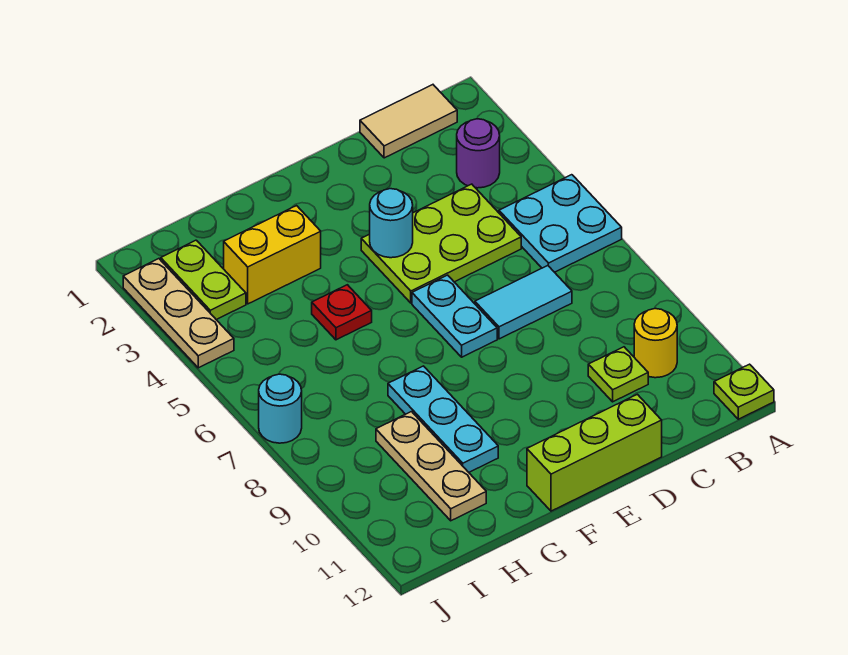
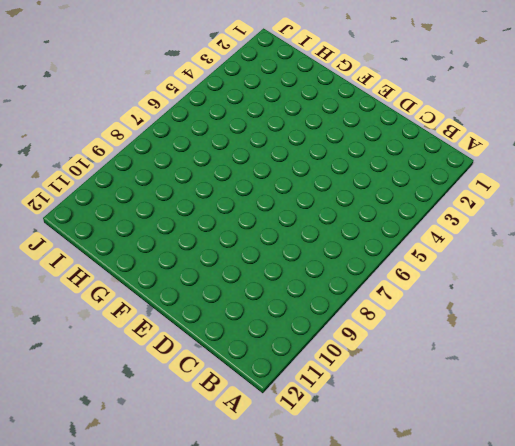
none -> cyan plate A5:B6 level 1
none -> lime plate A12 level 1
none -> tan tile B1:C1 level 1

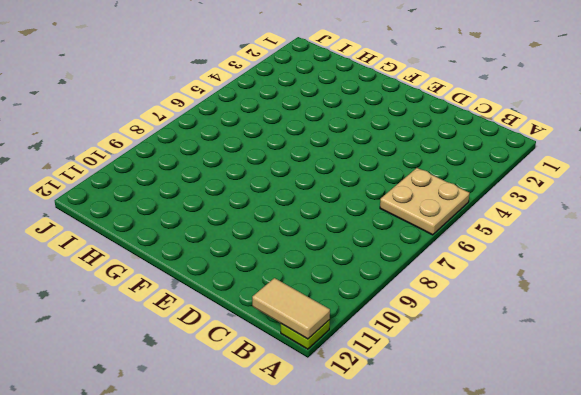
tan plate A5:B6 level 1 -> cyan plate A5:B6 level 1
tan tile A12:B12 level 2 -> tan tile B1:C1 level 1
none -> purple round brick B3 level 1
none -> yellow round brick B10 level 1
none -> lime plate C4:E5 level 1

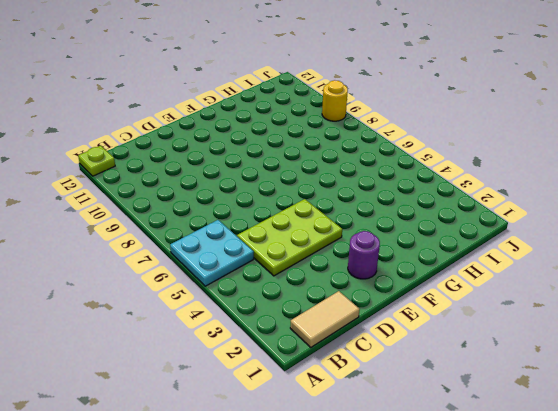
purple round brick E2 level 1 -> purple round brick B3 level 1
yellow round brick J9 level 1 -> yellow round brick B10 level 1
none -> cyan tile C7:D7 level 1
none -> lime plate C10 level 1
none -> lime brick D12:F12 level 1

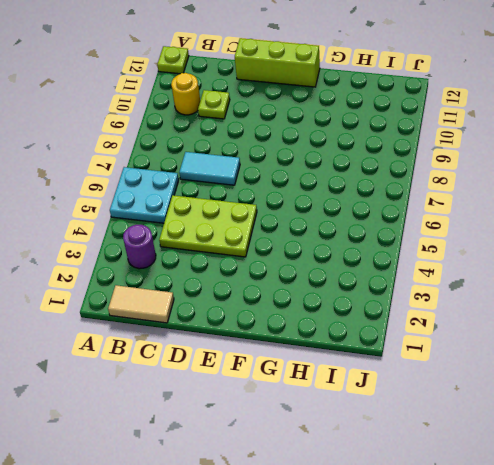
none -> cyan plate E6:E7 level 1
none -> yellow brick G3:H3 level 1
none -> red plate G5 level 1

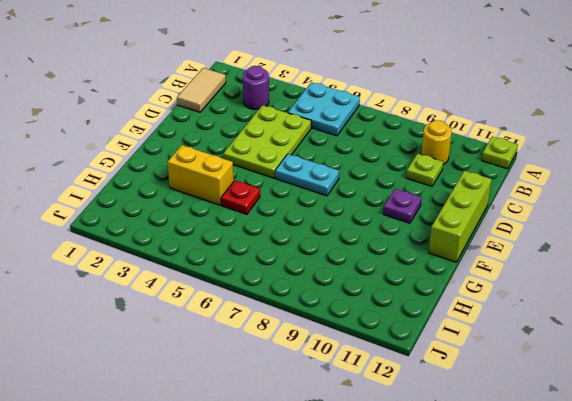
purple plate E10 level 1 -> none
yellow brick G3:G4 level 1 -> yellow brick G3:H3 level 1
none -> cyan tile C7:D7 level 1
none -> cyan plate G8:G10 level 1
none -> tan plate H9:H11 level 1

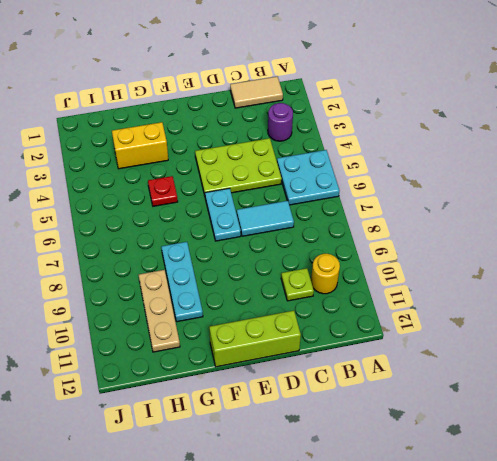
none -> lime plate A12 level 1
none -> lime plate I2:I3 level 1
none -> tan plate J2:J4 level 1

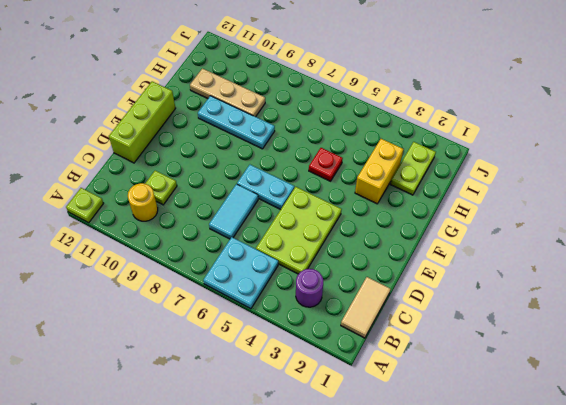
lime plate H2:I2 level 1 -> lime plate I2:I3 level 1
none -> tan plate J2:J4 level 1
none -> cyan round brick J7 level 1
none -> cyan round brick E4 level 2

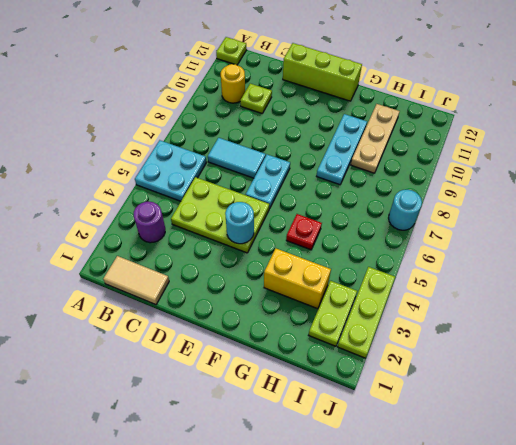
lime plate J2:J4 level 1 -> tan plate J2:J4 level 1

